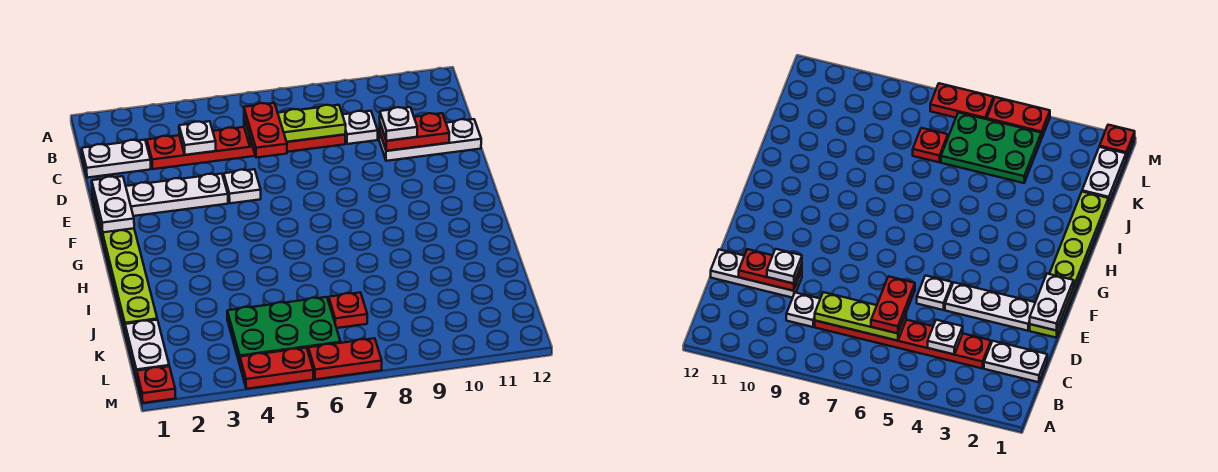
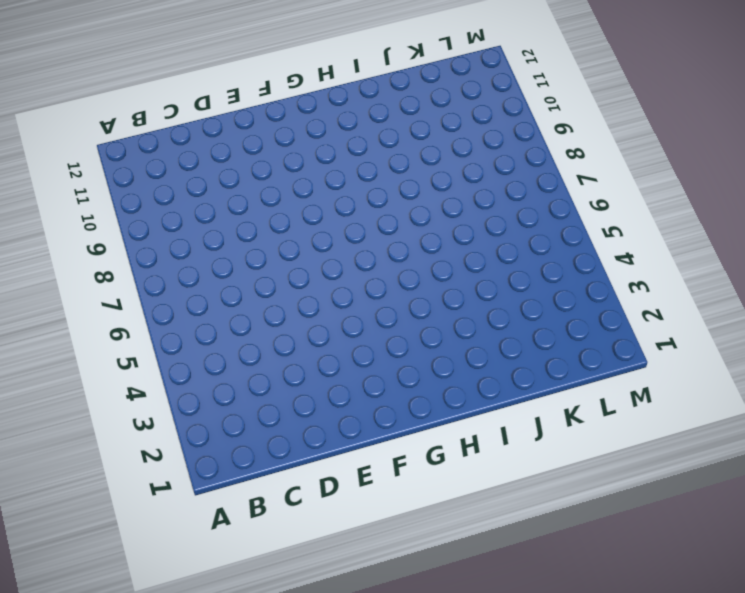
none -> white plate C1:C2 level 1
none -> red plate C3:C8 level 1
none -> white plate C9 level 1

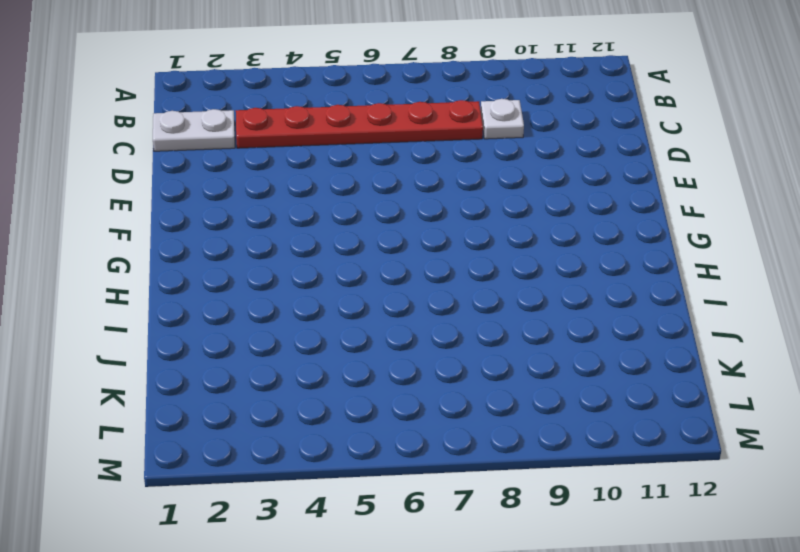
none -> white plate D10:D12 level 1
none -> lime plate E1:J1 level 1
none -> white plate E2:E4 level 1

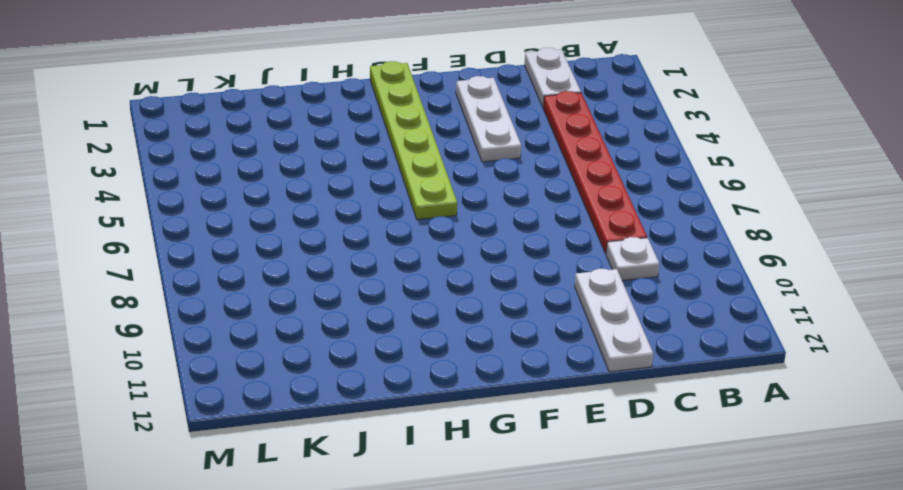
lime plate G1:G6 level 1 -> lime plate E1:J1 level 1
none -> white plate E5 level 1
none -> white plate K1:L1 level 1
none -> green plate K4:L6 level 1

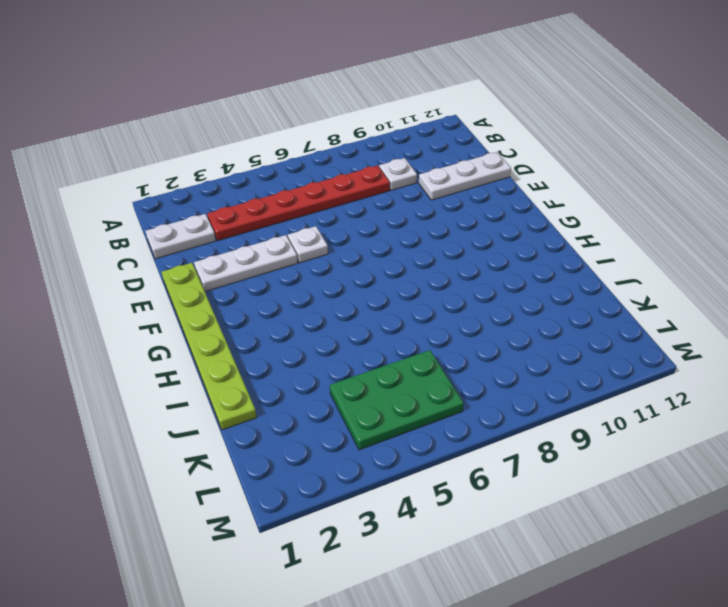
none -> white plate K1:L1 level 1
none -> red plate K7 level 1
none -> red plate M1 level 1

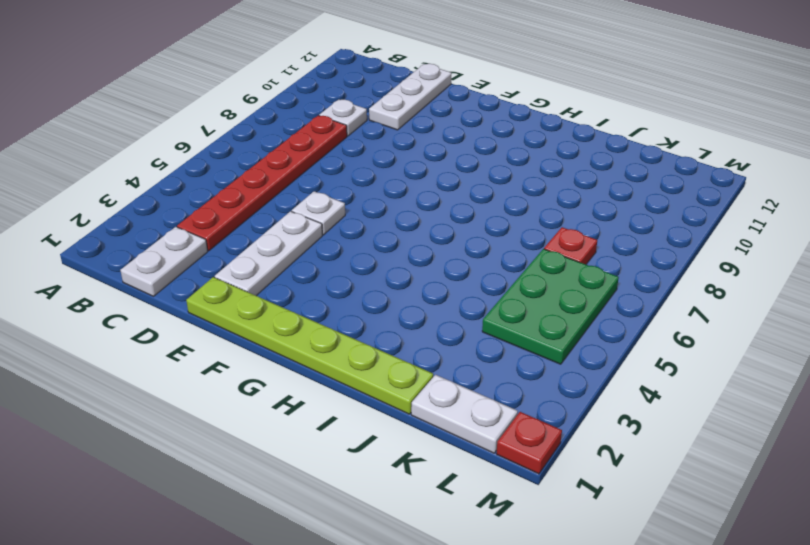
none -> red plate M4:M5 level 1
none -> red plate M6:M7 level 1
none -> white plate C4 level 2

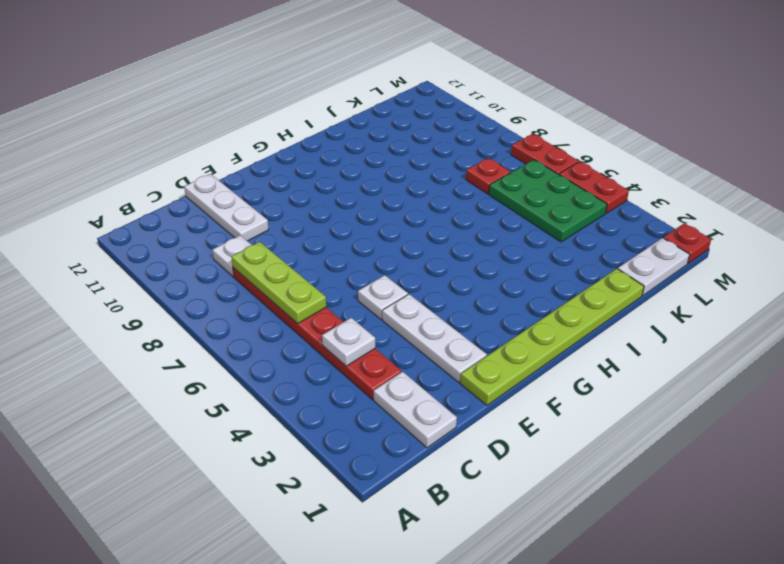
none -> red plate D10:D11 level 2
none -> white plate E1:F1 level 2
none -> red plate C6:D6 level 3

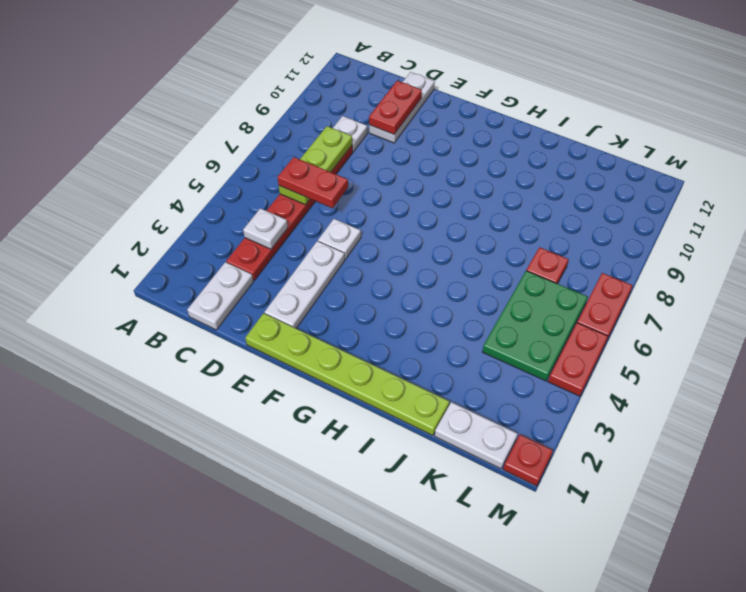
none -> white plate E1:F1 level 2
none -> white plate D10 level 3

